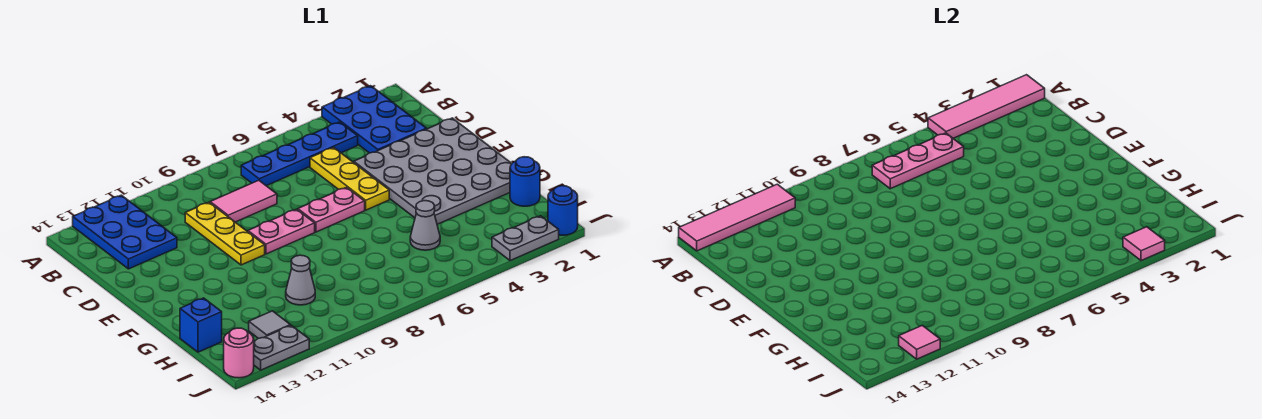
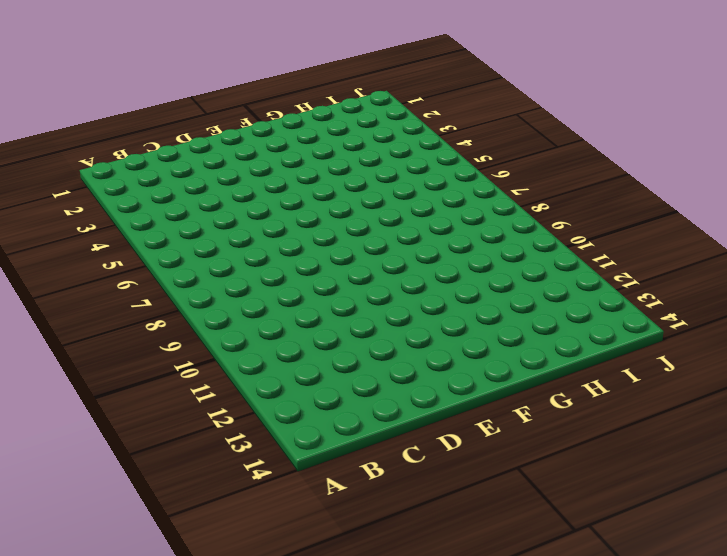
none -> blue plate A2:C3 level 1
none -> blue plate A12:C13 level 1
none -> blue plate B4:B7 level 1

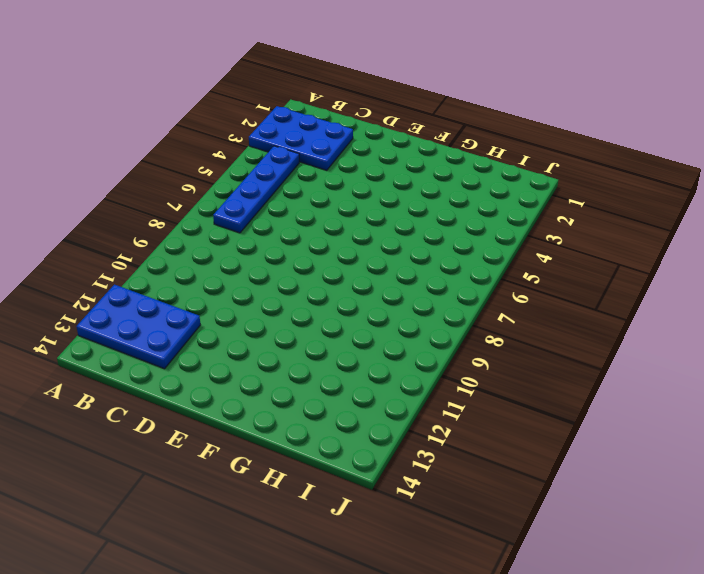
none -> yellow plate C5:E5 level 1
none -> pink tile C8:C9 level 1
none -> yellow plate C10:E10 level 1

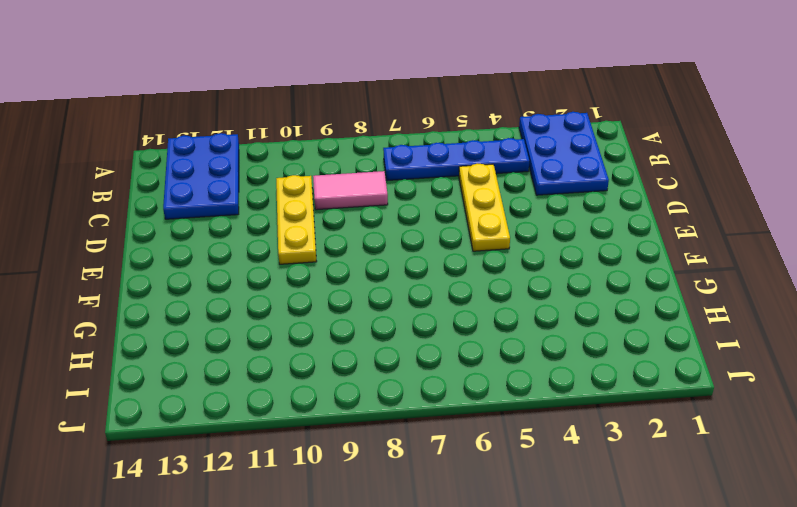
none -> grey plate D1:G4 level 1
none -> pink plate E6:E7 level 1
none -> pink plate E8:E9 level 1

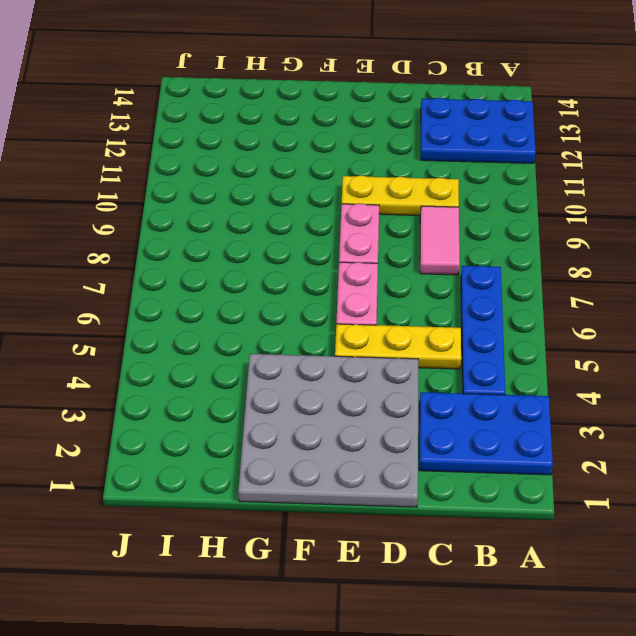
none -> blue round brick H1 level 1
none -> grey cone H5 level 1
none -> grey cone H10 level 1

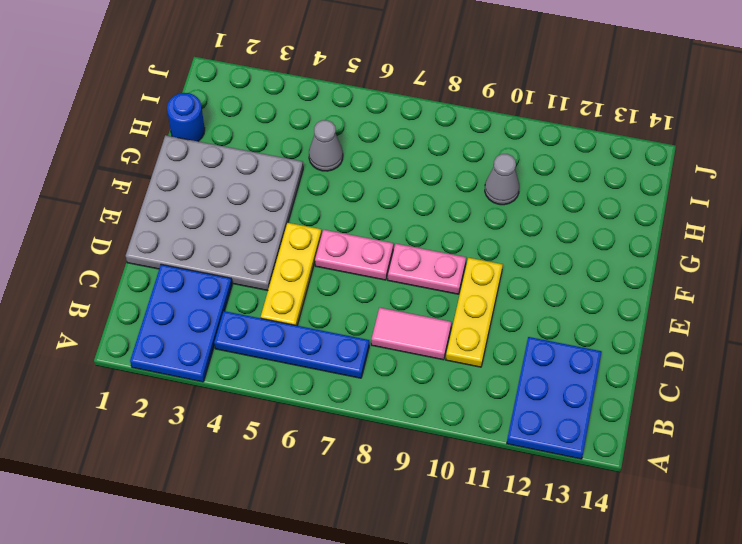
none -> blue brick H14 level 1
none -> grey tile I12 level 1
none -> blue round brick J1 level 1

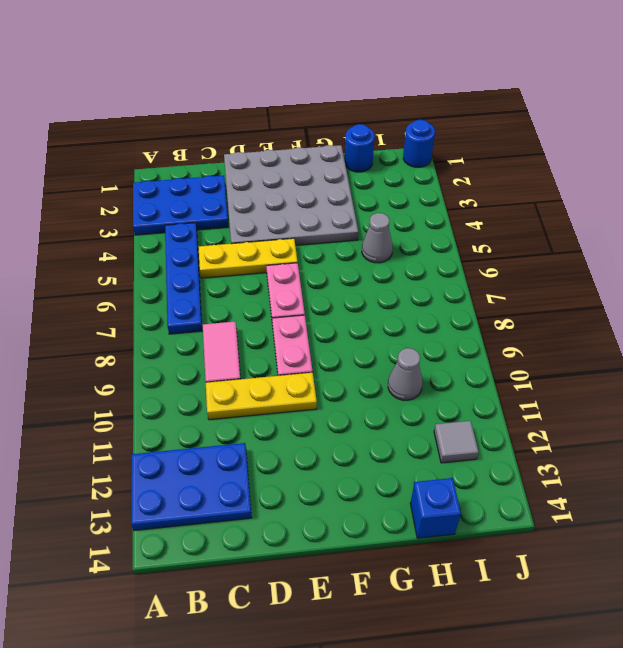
none -> grey plate J2:J3 level 1
none -> grey plate J12:J13 level 1
none -> pink round brick J14 level 1

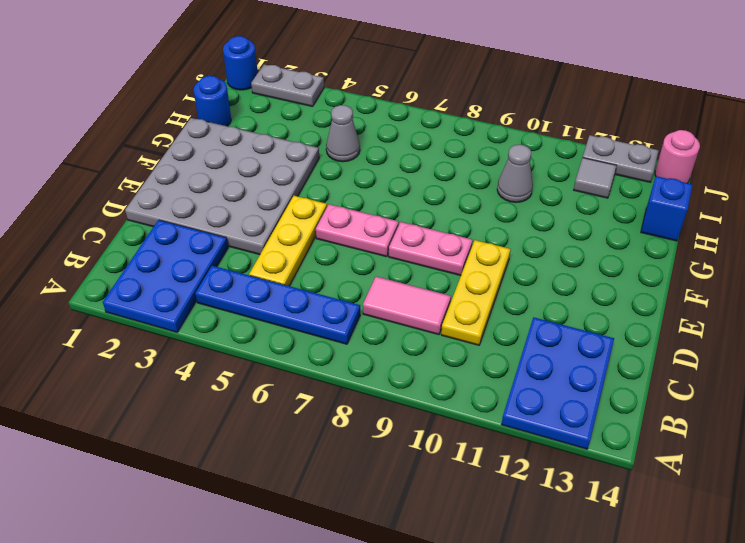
none -> pink tile A1:A4 level 2
none -> pink tile A11:A14 level 2
none -> pink plate B5:B7 level 2

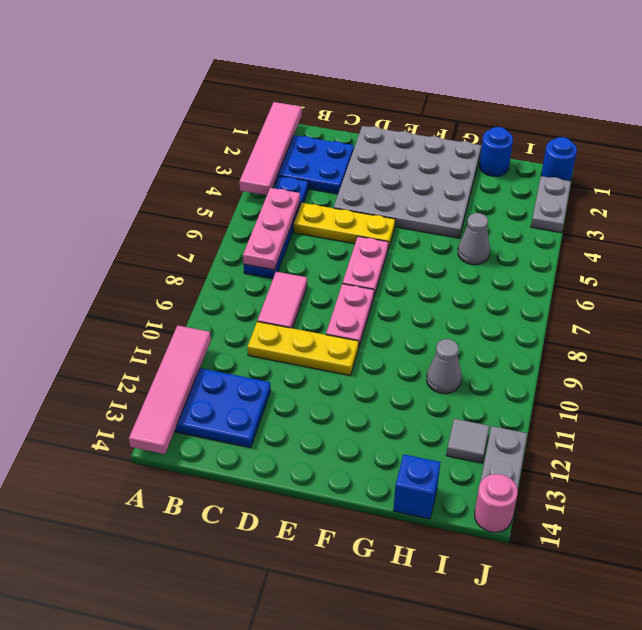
none -> pink tile J3 level 2
none -> pink tile J12 level 2

